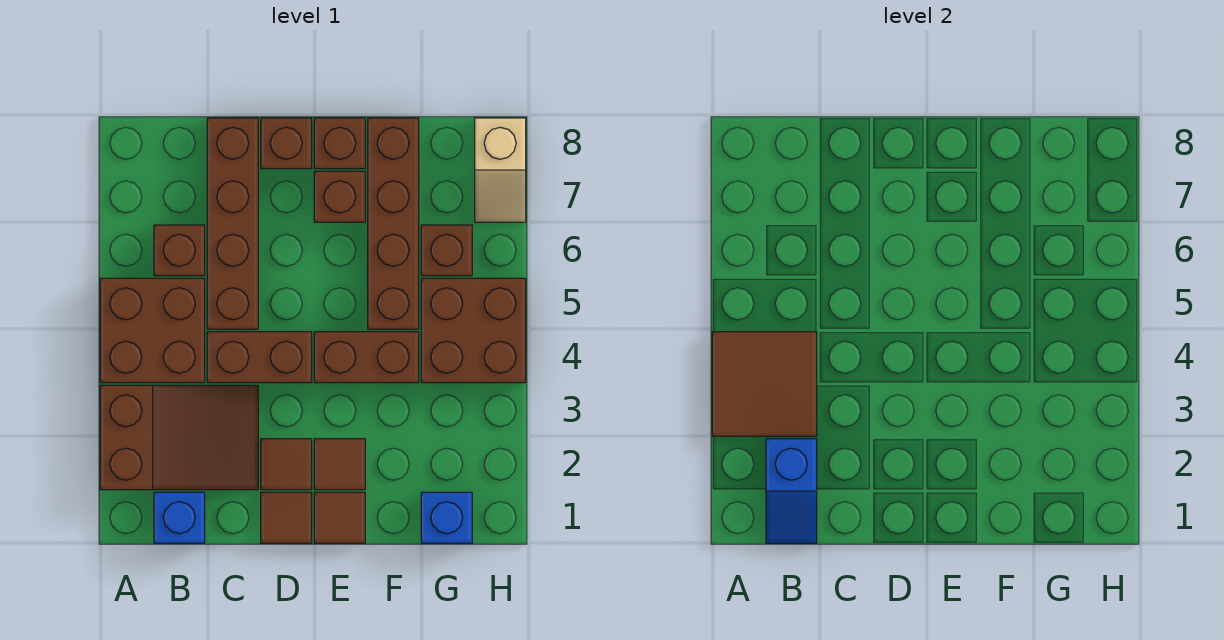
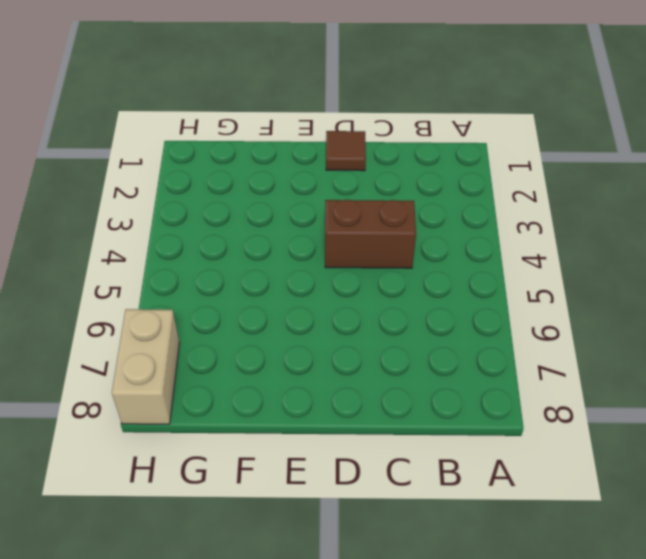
tan brick H7:H8 level 1 -> tan slope H7:H8 level 1 top 8
none -> brown slope A2:C3 level 1 top A
none -> brown brick A4:B5 level 1
none -> blue brick B1 level 1

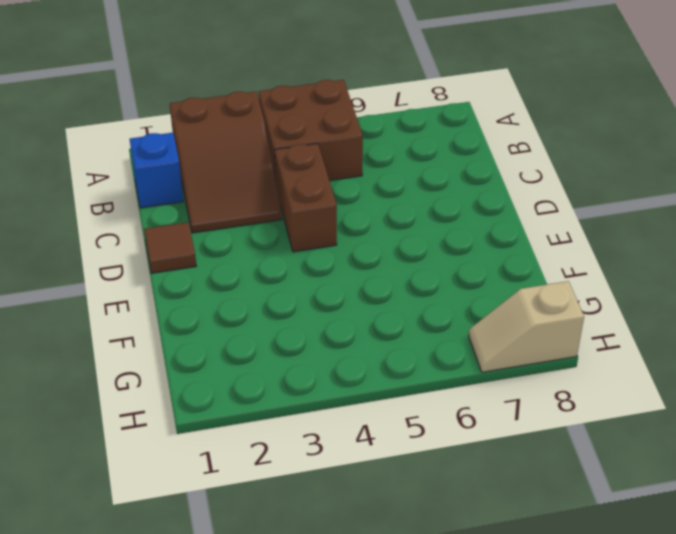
none -> brown brick B6 level 1
none -> brown brick C5:C8 level 1
none -> brown tile D2 level 1

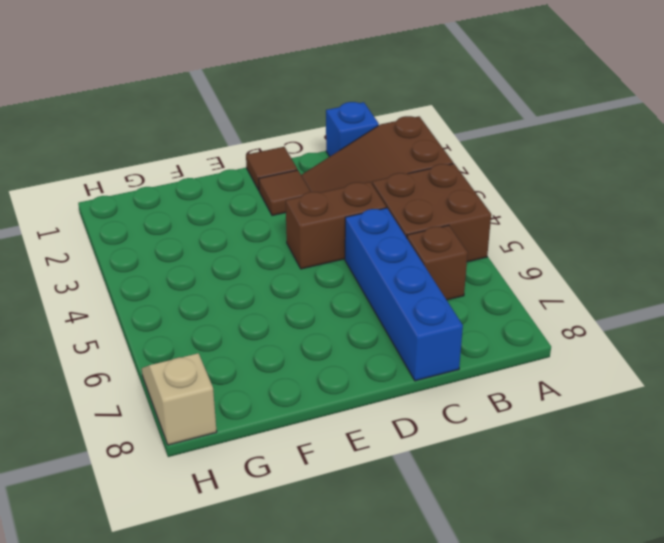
blue brick C5:C8 level 1 -> brown brick C5:C8 level 1
none -> brown brick D8 level 1
none -> brown tile E1 level 1
none -> brown tile E2 level 1

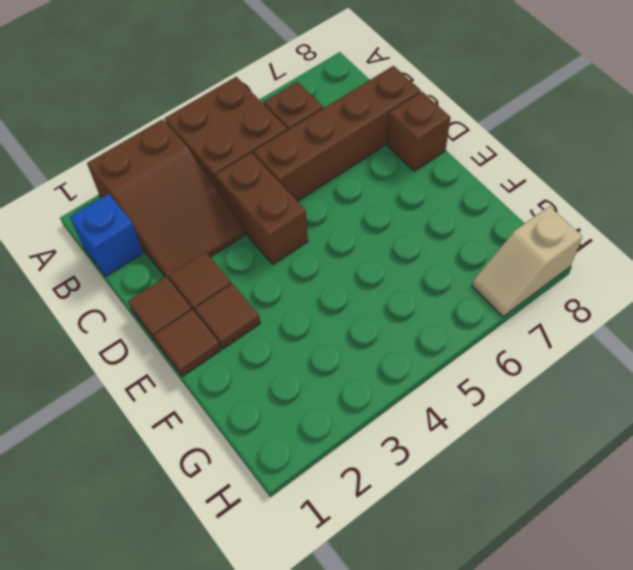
none -> brown brick E4:F4 level 1
none -> brown brick E7 level 1
none -> brown brick E8 level 1

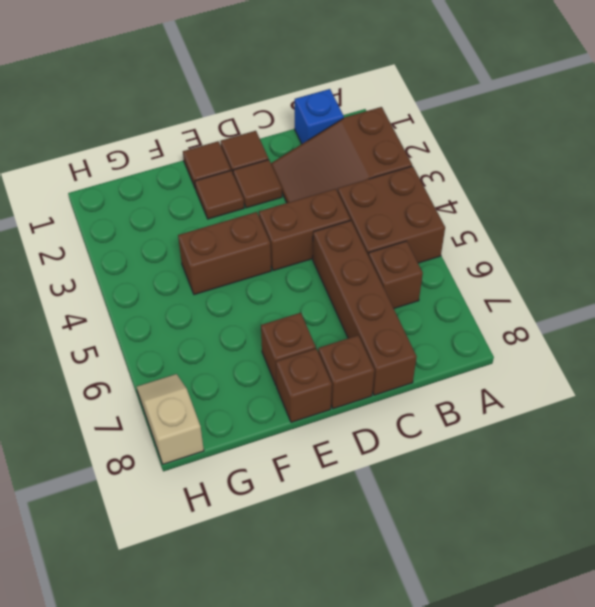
none -> brown brick F5:F8 level 1
none -> blue brick G1 level 1
none -> brown brick G4:H5 level 1

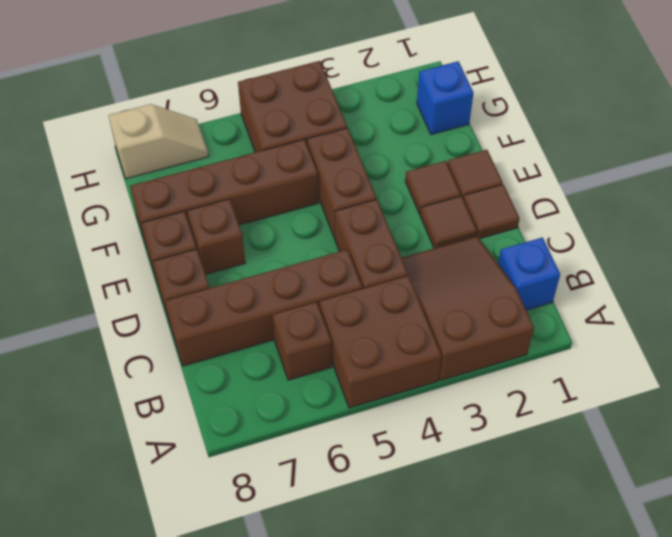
none -> brown brick G6 level 1
none -> brown tile A3:B4 level 2
none -> blue slope B1:B2 level 2 top 2

